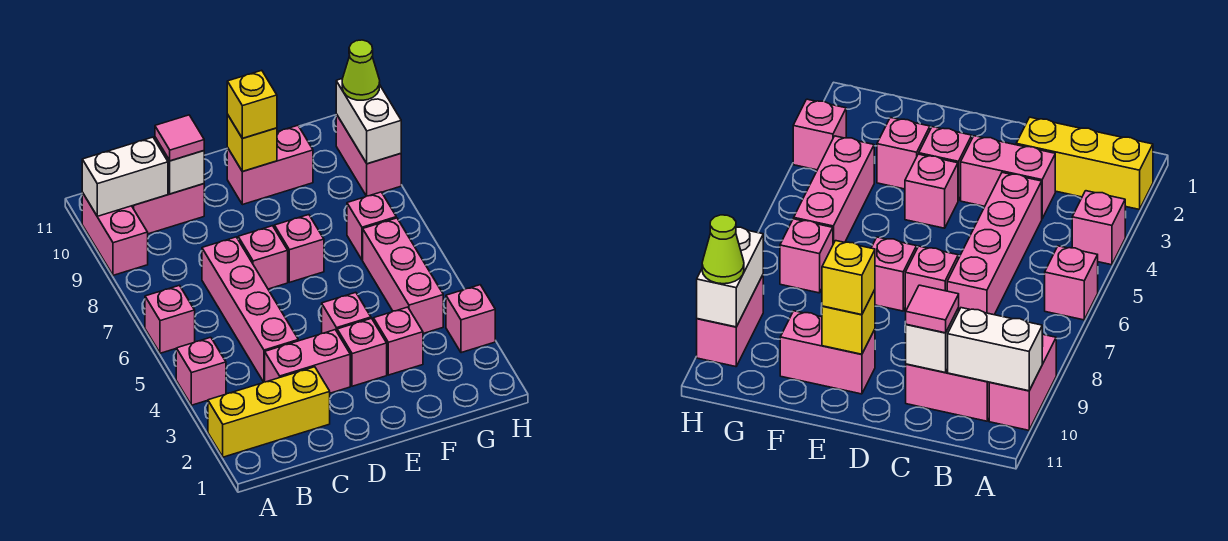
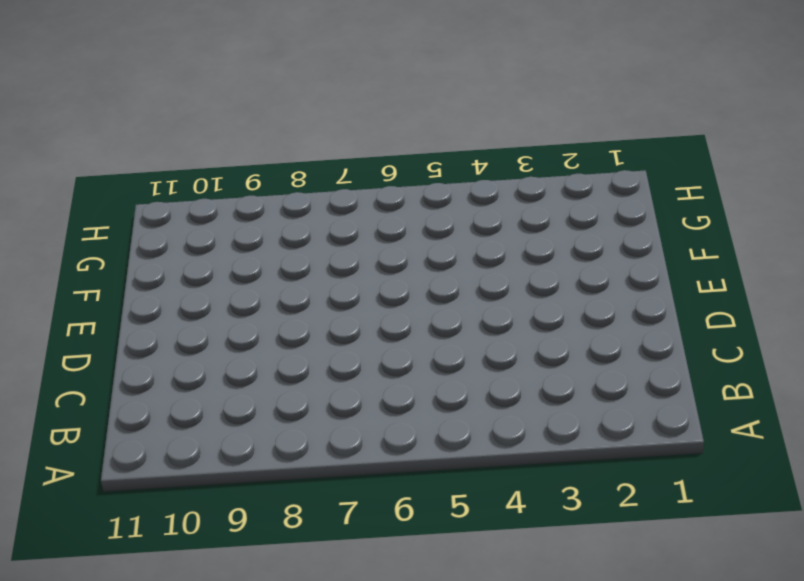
none -> yellow brick A2:C2 level 1
none -> pink brick A4 level 1
none -> pink brick A6 level 1

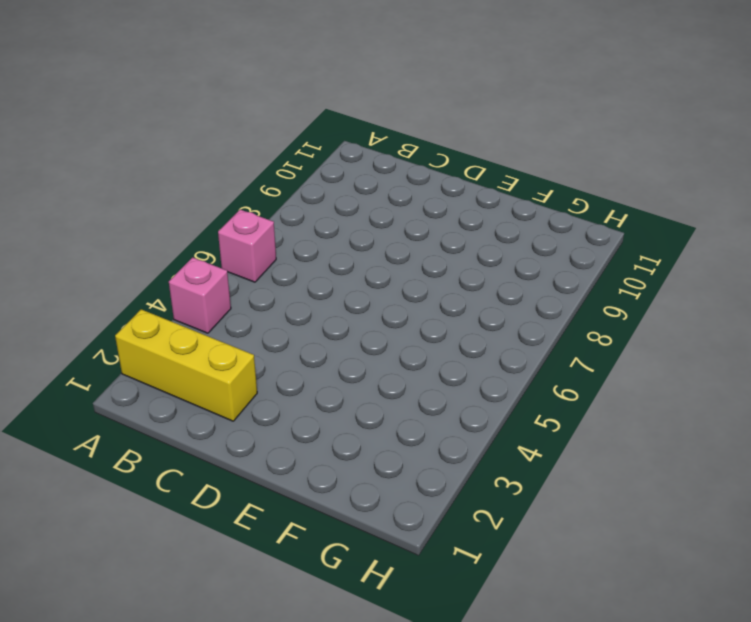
none -> pink brick A9:A10 level 1
none -> pink brick B10:C10 level 1
none -> pink brick C3:D3 level 1

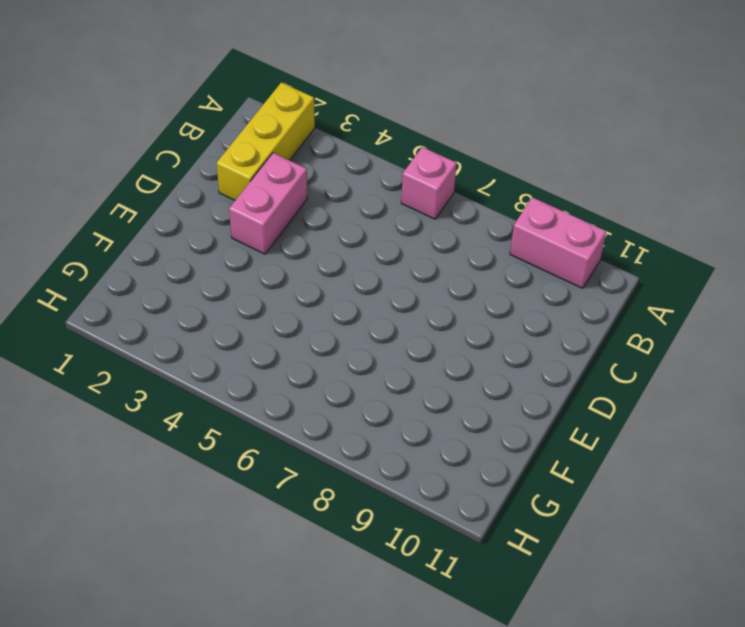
none -> pink brick A4 level 1
none -> pink brick B10:C10 level 1
none -> pink brick C4:C7 level 1

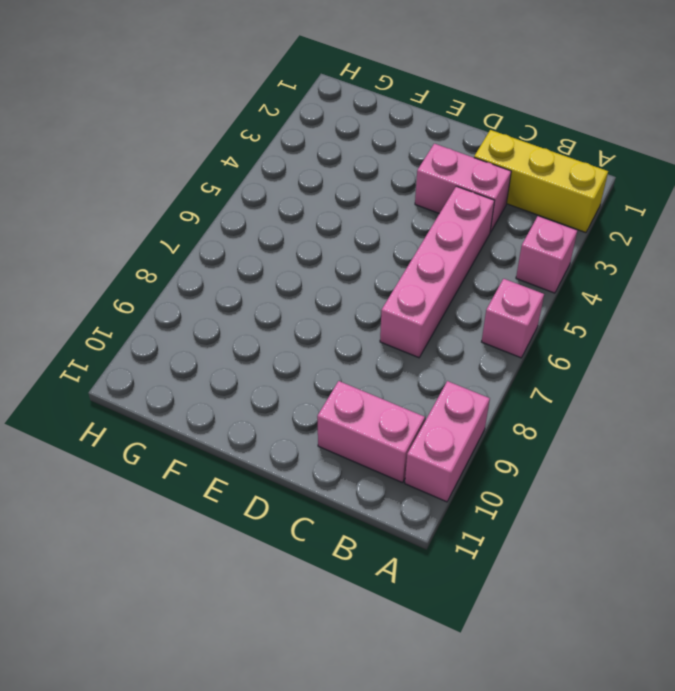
none -> pink brick D7 level 1
none -> pink brick E3 level 1
none -> pink brick E4 level 1

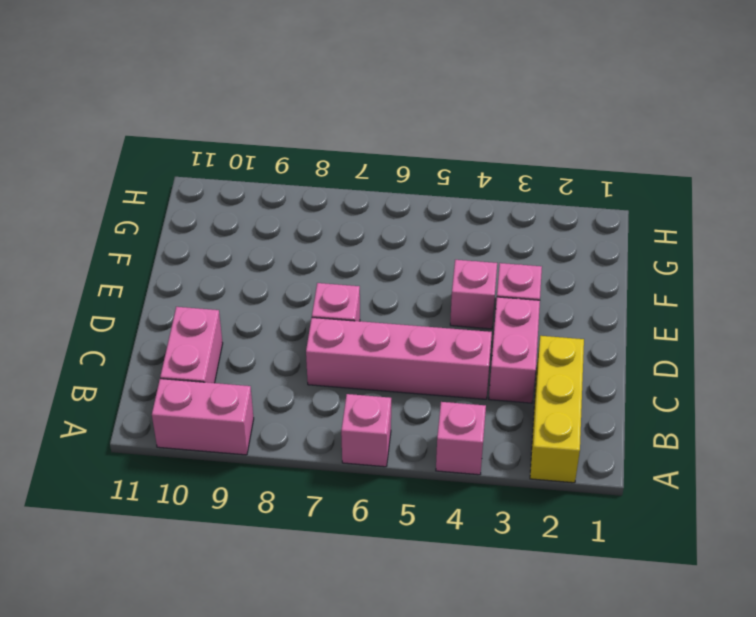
none -> pink brick E7 level 1
none -> pink brick E10:F10 level 1
none -> pink brick F3 level 1

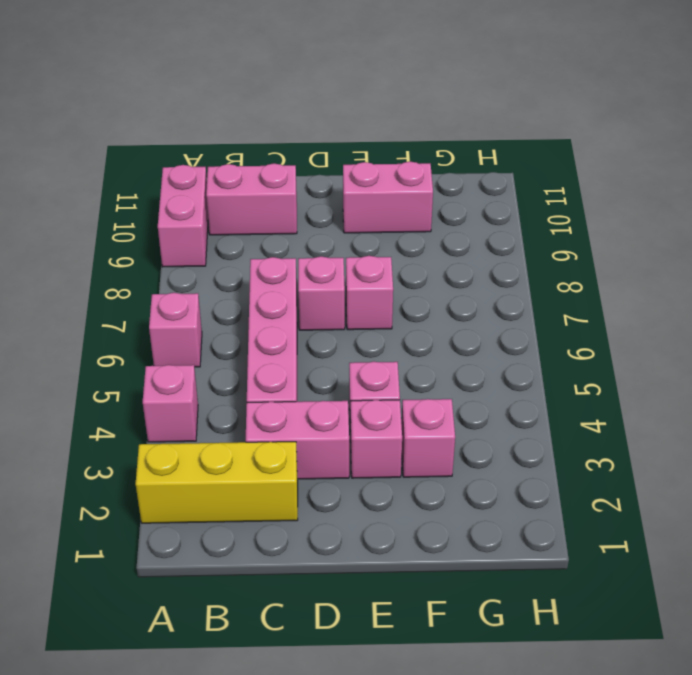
none -> pink brick G4:G6 level 1
none -> pink brick G7 level 1
none -> pink brick H3 level 1

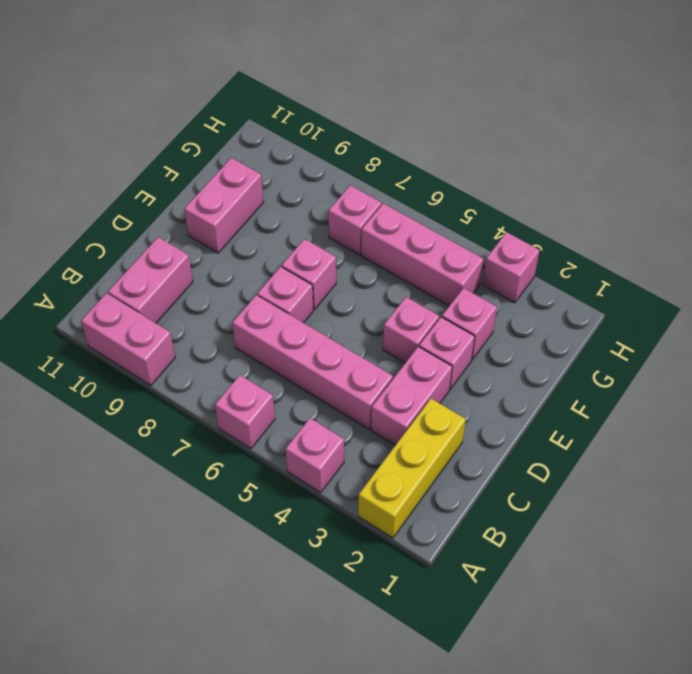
none -> pink brick H9:H10 level 1
none -> white brick A10:B10 level 2
none -> white brick C10 level 2

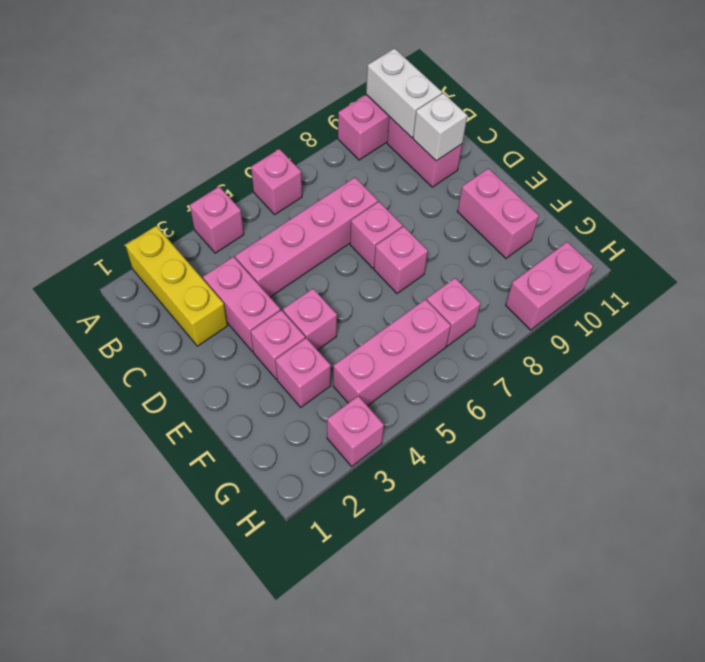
none -> yellow brick E10 level 2
none -> white brick H9:H10 level 2
none -> pink tile C10 level 3

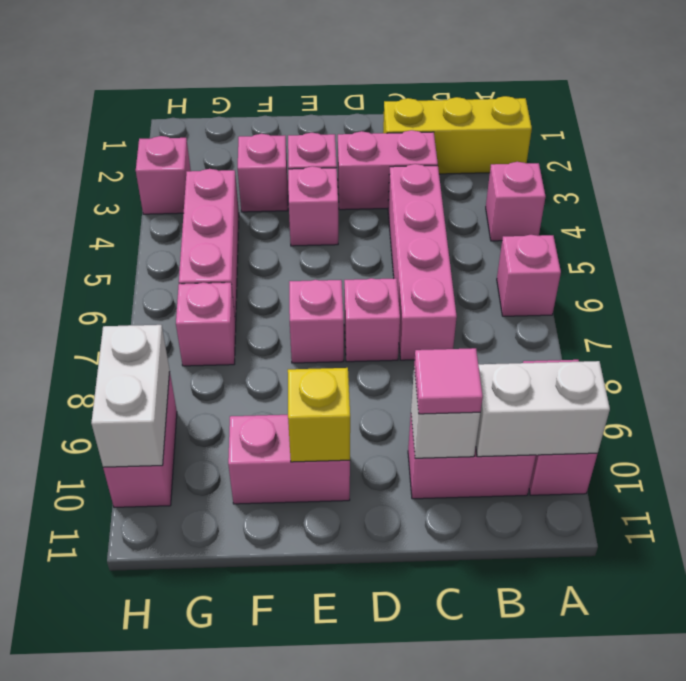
none -> yellow brick E10 level 3
none -> lime cone H10 level 3

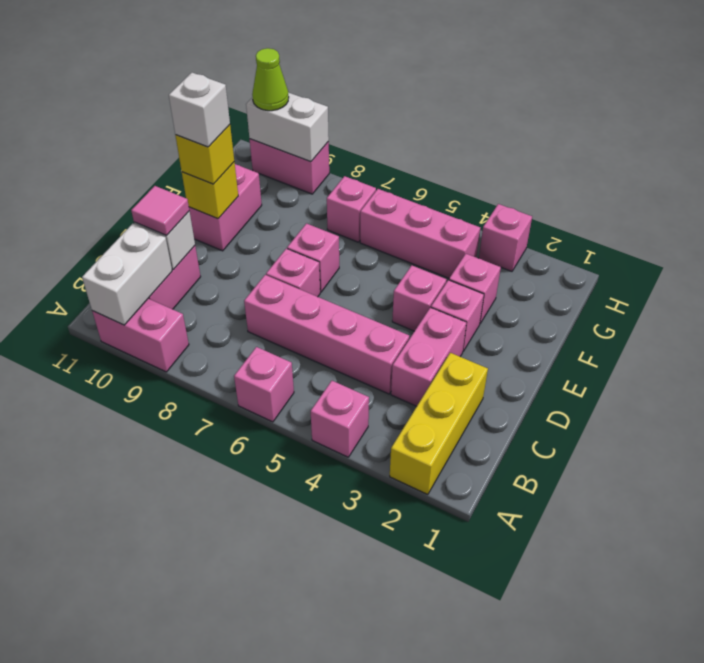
white brick E10 level 4 -> none

